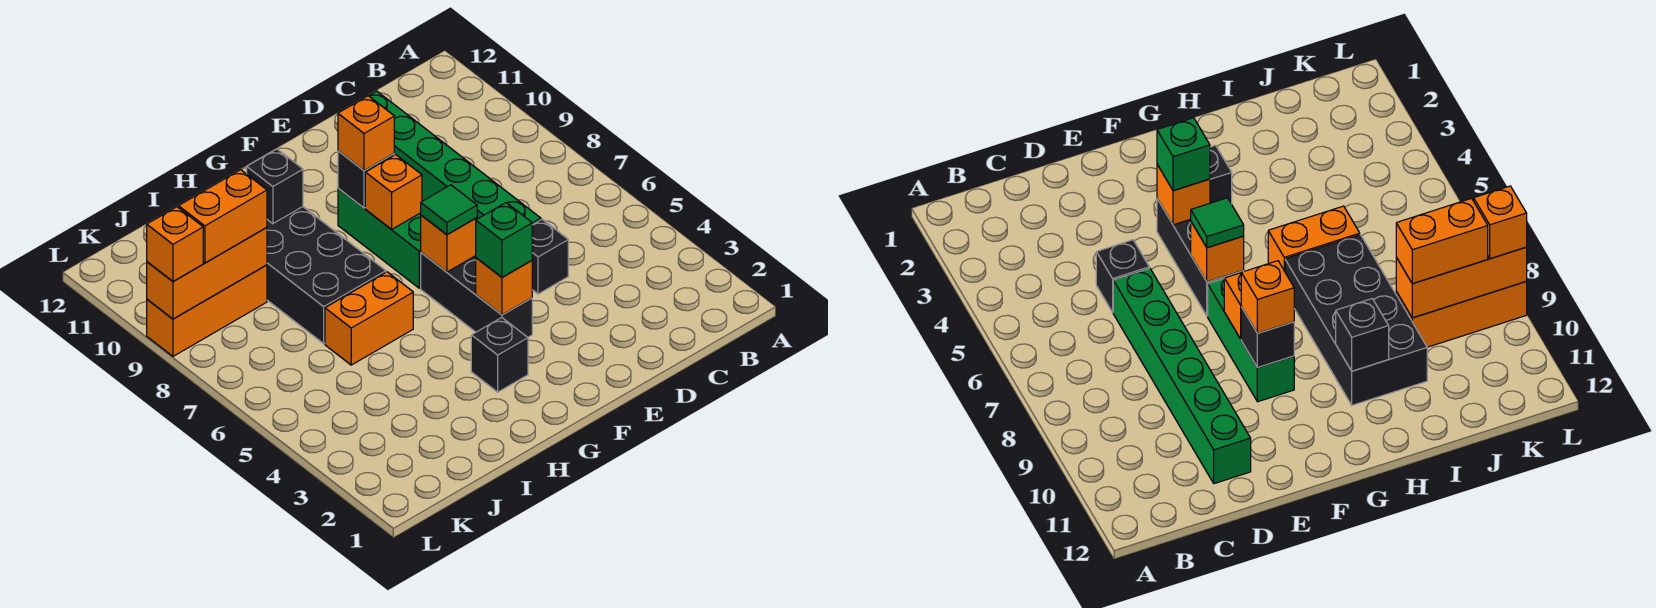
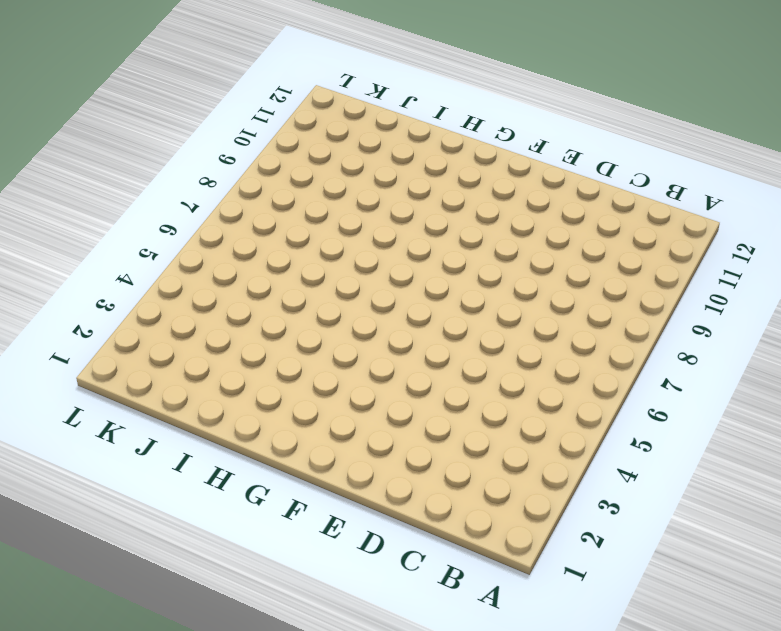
none -> black brick D5 level 1
none -> green brick D6:D11 level 1
none -> black brick F4:F6 level 1

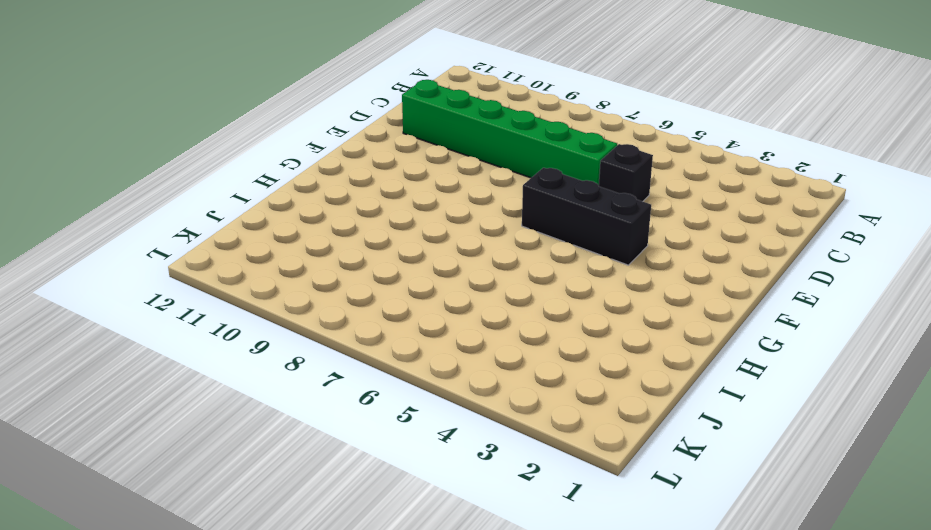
none -> green brick F7:F9 level 1
none -> black brick G3 level 1
none -> orange brick H6:I6 level 1

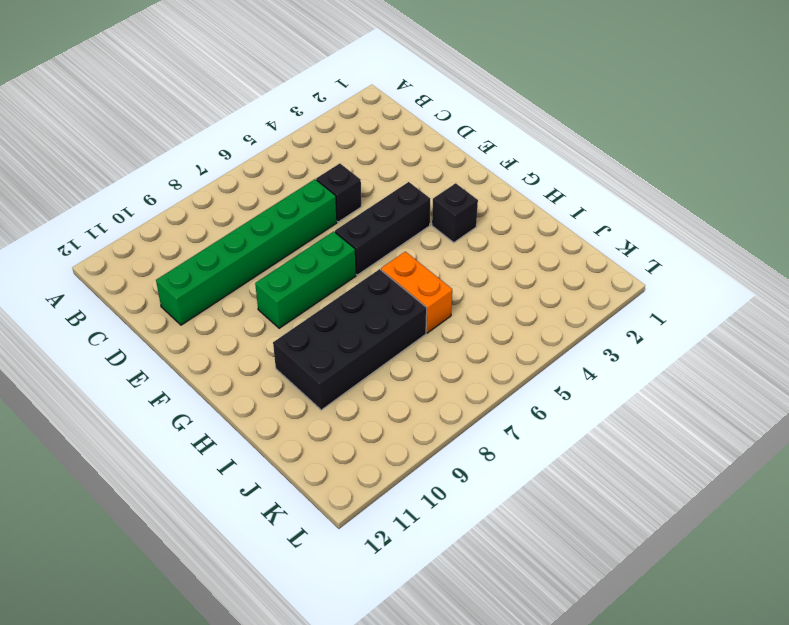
none -> orange brick J9:L9 level 1
none -> orange brick F4 level 2
none -> orange brick F6 level 2

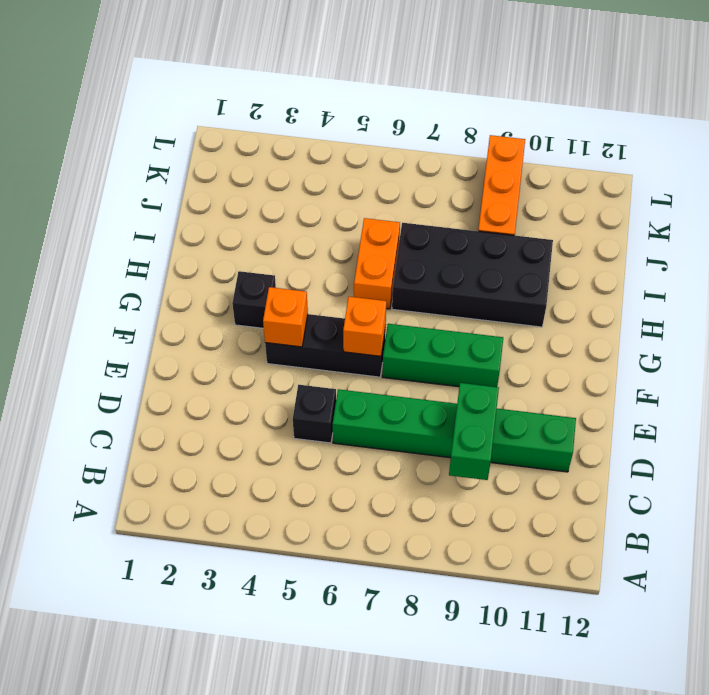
green brick C9:D9 level 2 -> none
none -> orange brick F8 level 2
none -> black brick F9 level 2
none -> black brick H10 level 2

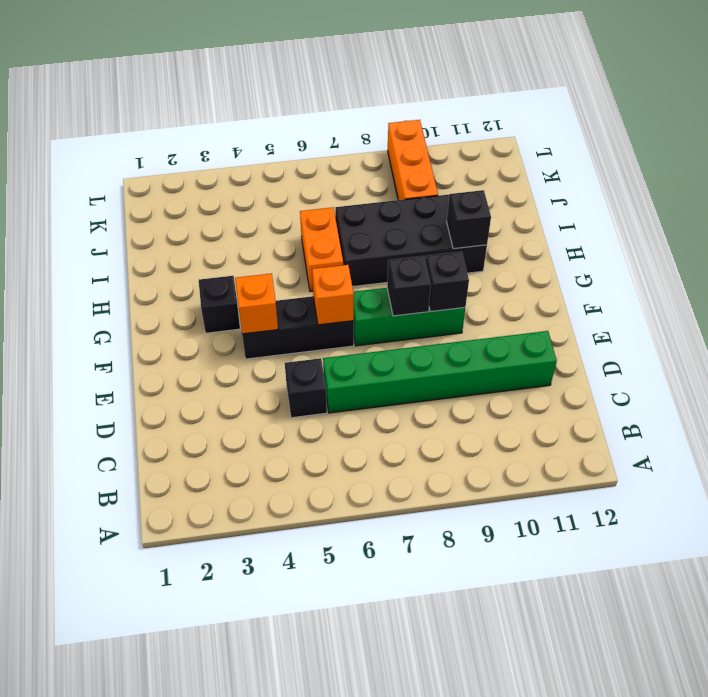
black brick F8 level 2 -> orange brick F8 level 2
none -> orange brick J9:L9 level 2
none -> green brick F4 level 3
none -> green tile F6 level 3

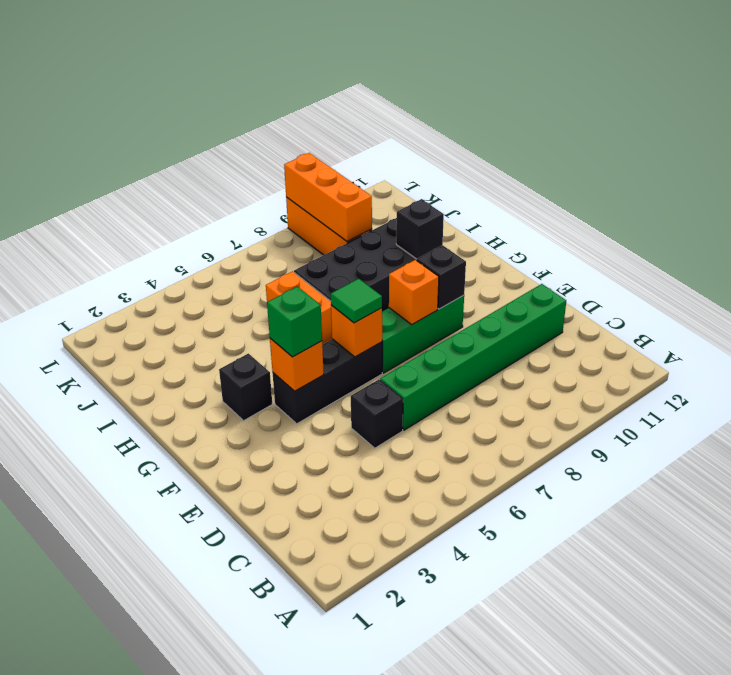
none -> orange brick F9 level 3
none -> orange brick J9:K9 level 3
none -> orange brick L9 level 3

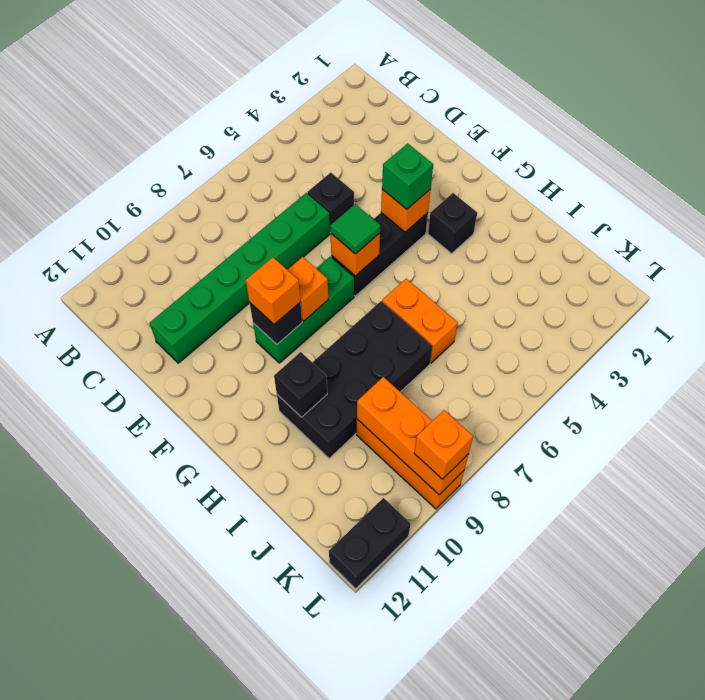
black brick L11:L12 level 1 -> none
none -> orange brick J9:K9 level 3

